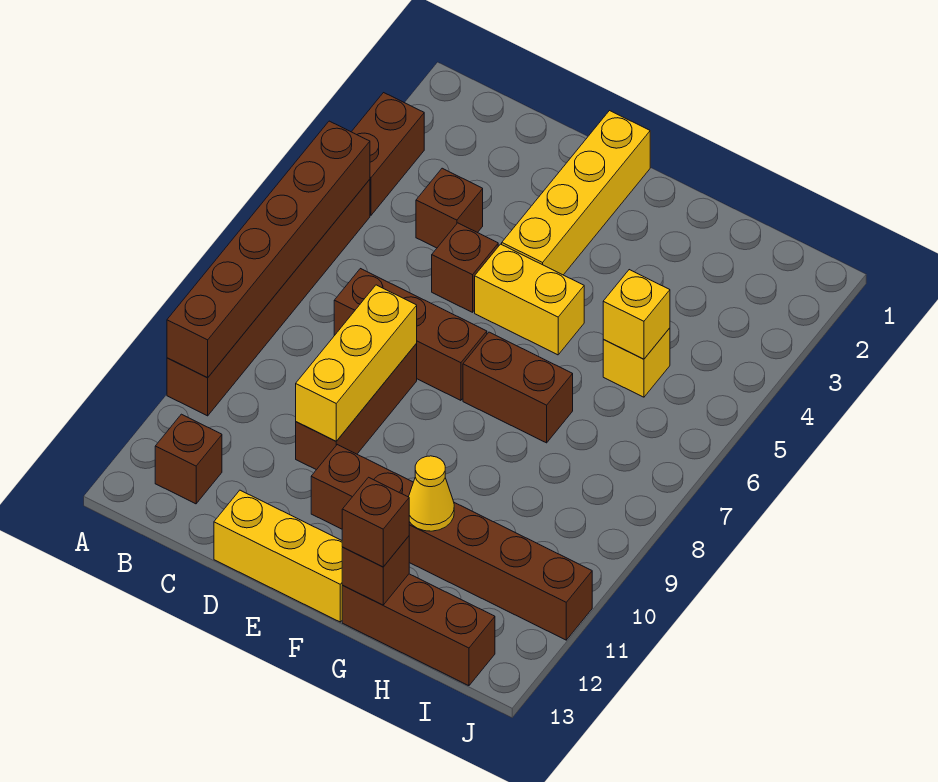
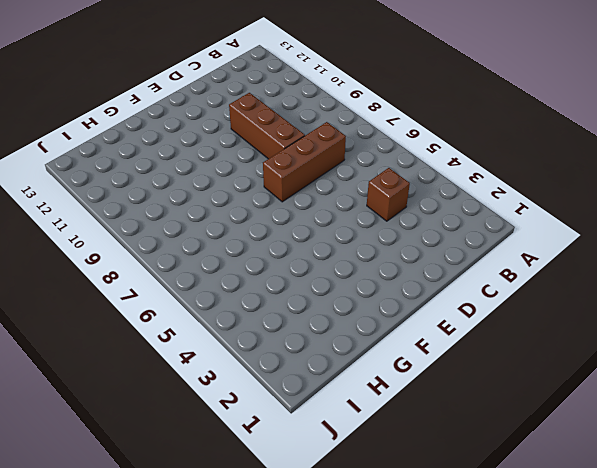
none -> brown brick A3:A4 level 1
none -> brown brick A5:A10 level 1
none -> brown brick B12 level 1

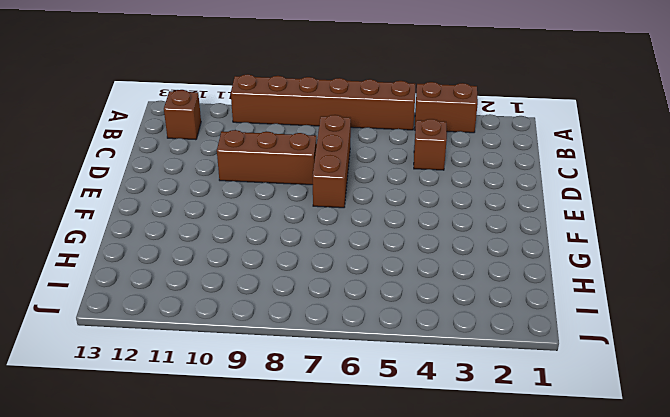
none -> brown brick D5 level 1
none -> yellow brick D13:F13 level 1
none -> yellow brick E1:E4 level 1

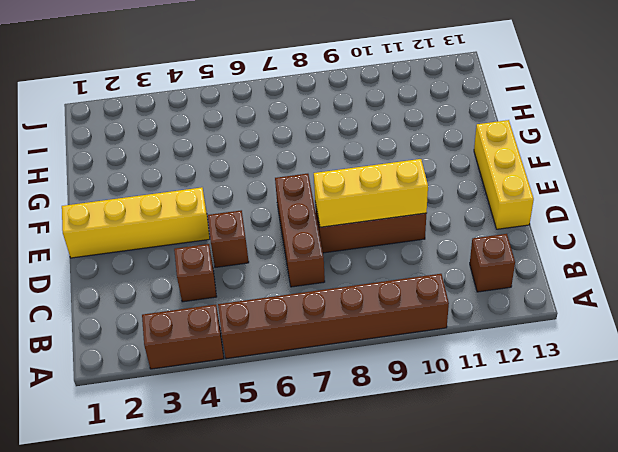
none -> yellow brick E5:F5 level 1
none -> brown brick E11:J11 level 1
none -> brown brick F7:G7 level 1

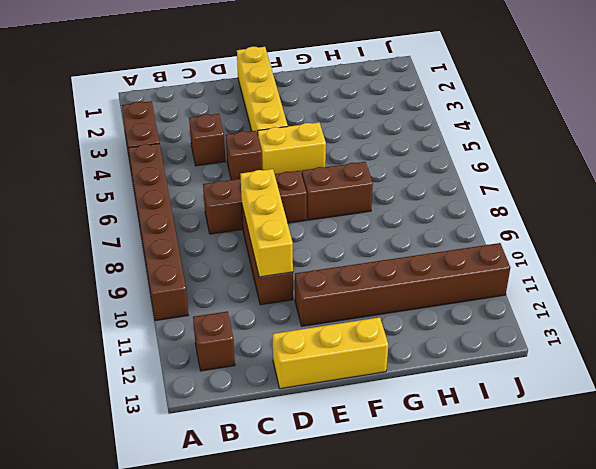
none -> brown brick G13:I13 level 1
none -> yellow brick H5 level 1
none -> brown brick A5:A10 level 2

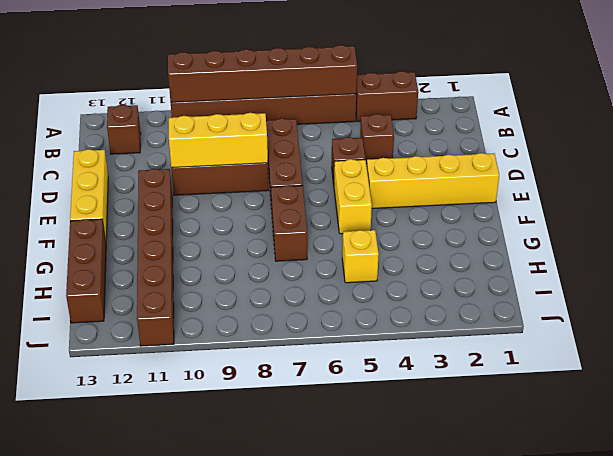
none -> yellow cone G11 level 2
none -> brown brick G13 level 2
none -> yellow brick H5 level 2

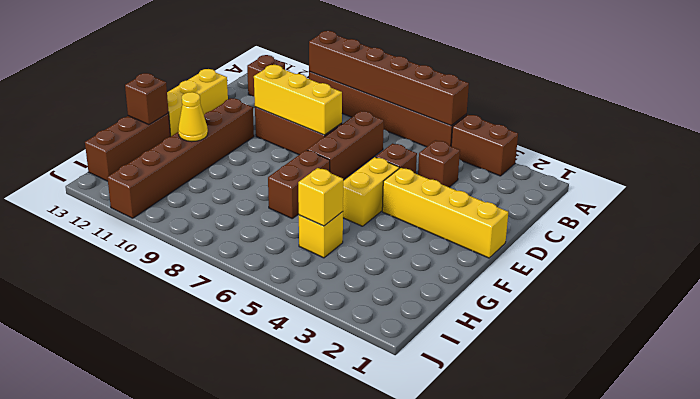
none -> brown brick G13 level 3

